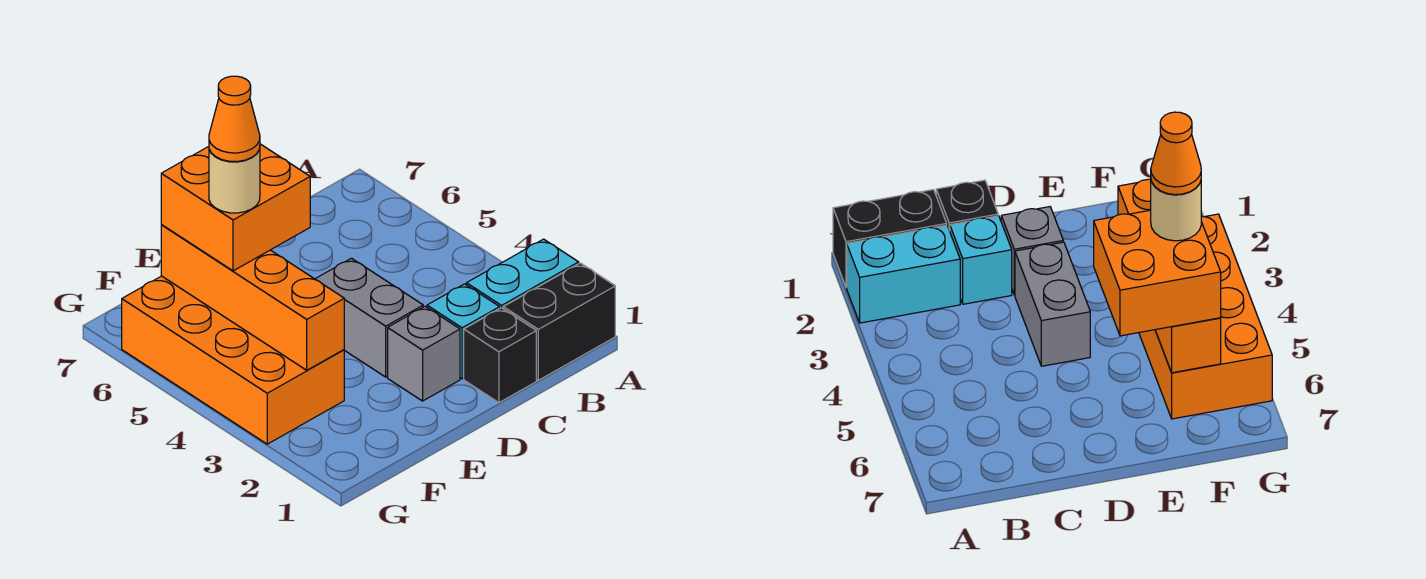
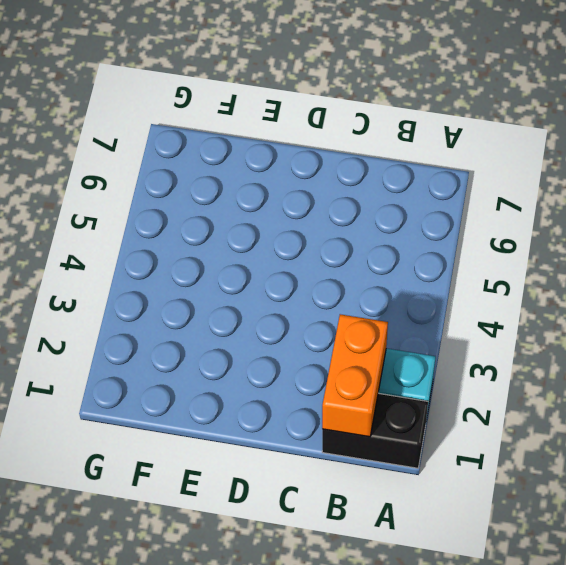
orange brick B1:B2 level 2 -> none
none -> black brick C1 level 1
none -> cyan brick C2 level 1

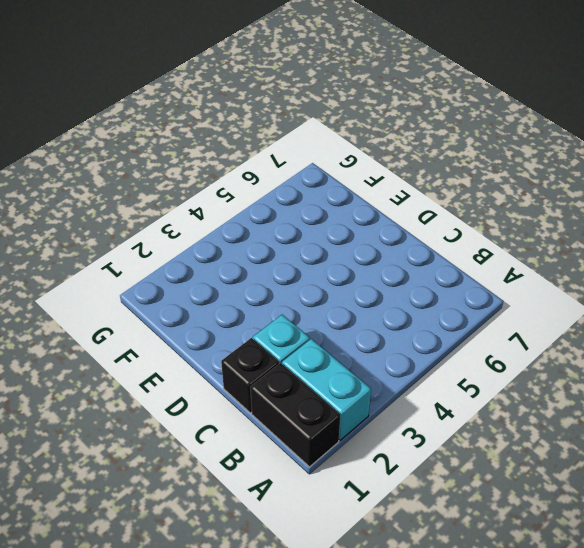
none -> grey brick D2 level 1
none -> grey brick D3:D4 level 1

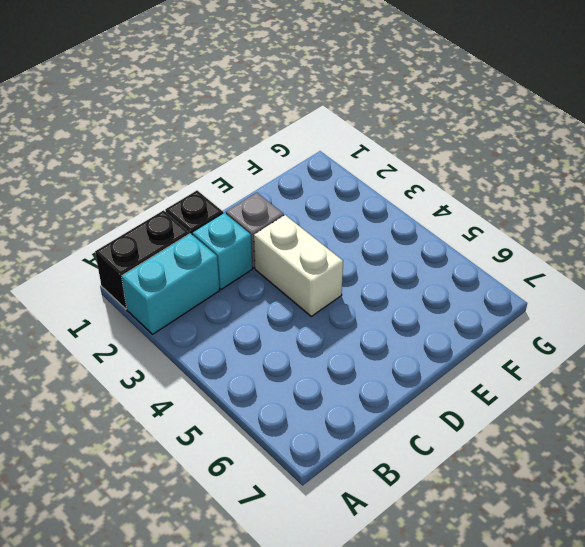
white brick D3:D4 level 1 -> grey brick D3:D4 level 1
none -> orange brick F3:G6 level 1
none -> orange brick F3:F6 level 2

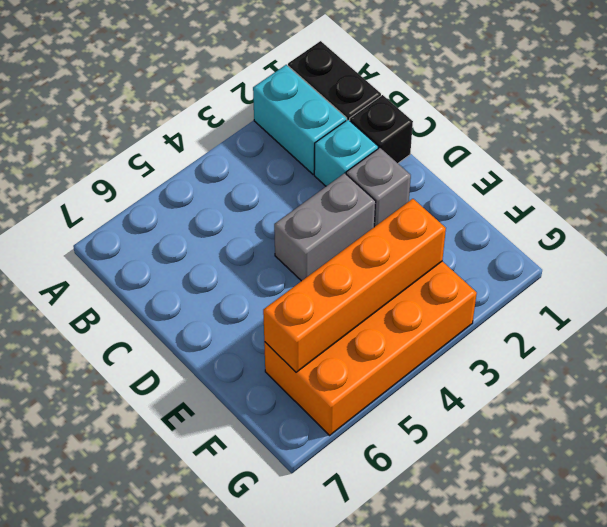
none -> orange brick E5:F6 level 3
none -> tan round brick F5 level 4

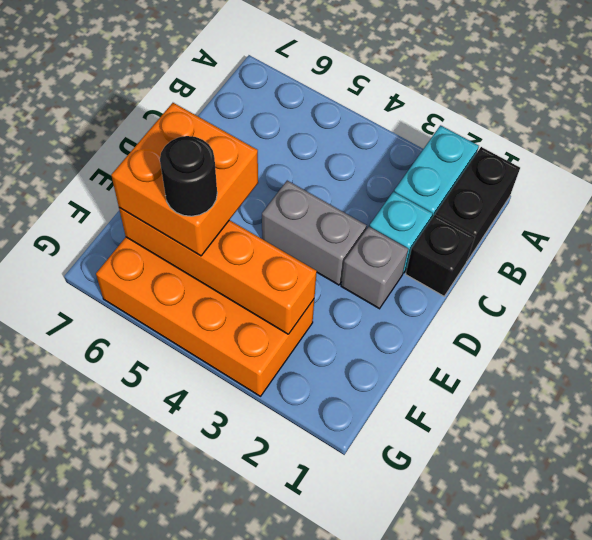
black round brick F5 level 4 -> tan round brick F5 level 4
none -> orange cone F5 level 5

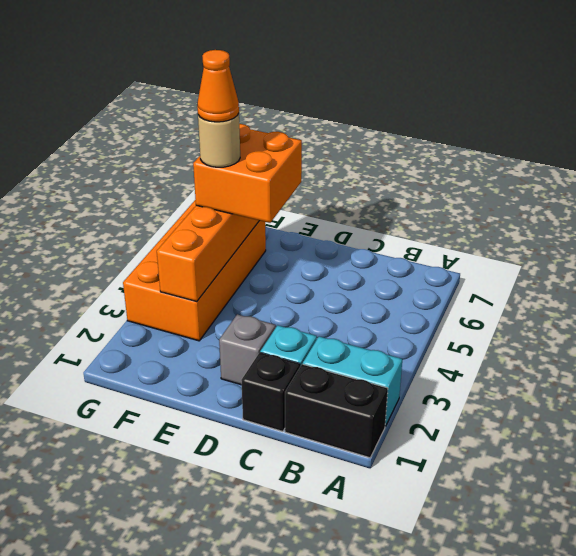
none -> grey brick D3:D4 level 1

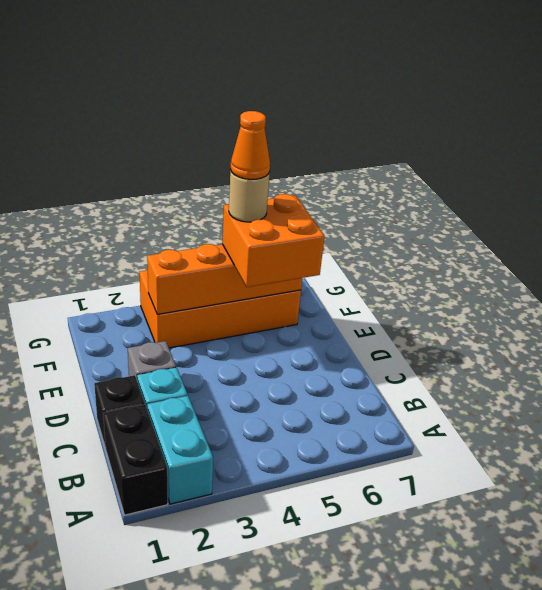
none -> grey brick D3:D4 level 1

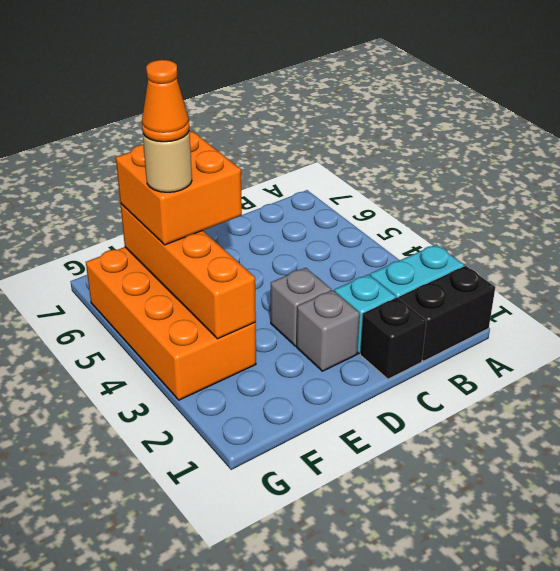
grey brick D3 level 1 -> grey brick D3:D4 level 1

